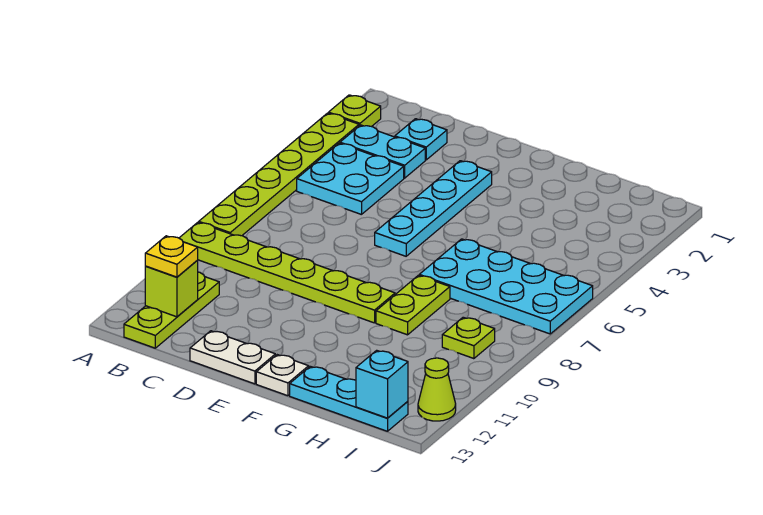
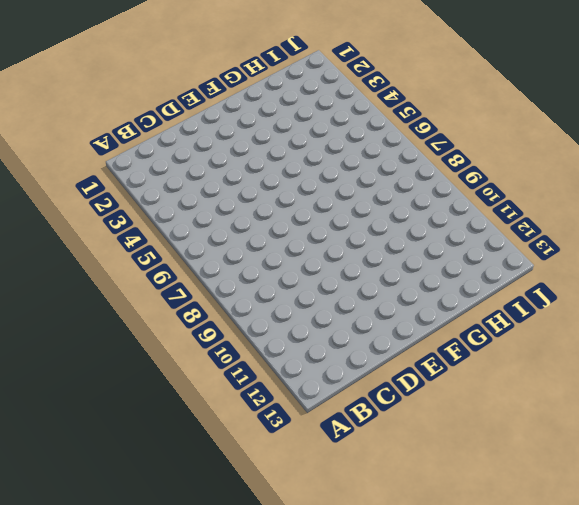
none -> lime plate A2 level 1
none -> lime plate A3:A8 level 1
none -> lime plate A9:F9 level 1

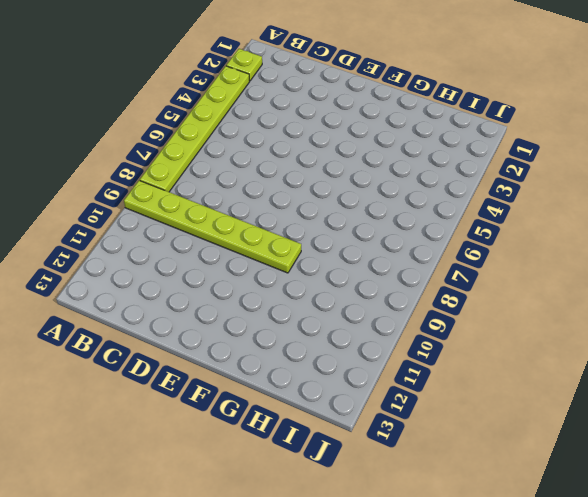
none -> cyan plate B3:C3 level 1
none -> cyan plate B4:C5 level 1
none -> lime plate B11:B13 level 1

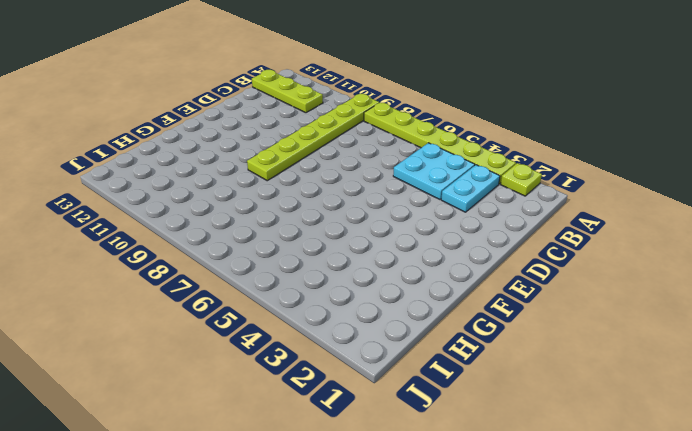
none -> cyan plate C2 level 1
none -> white plate D13:E13 level 1
none -> cyan plate E3:E6 level 1

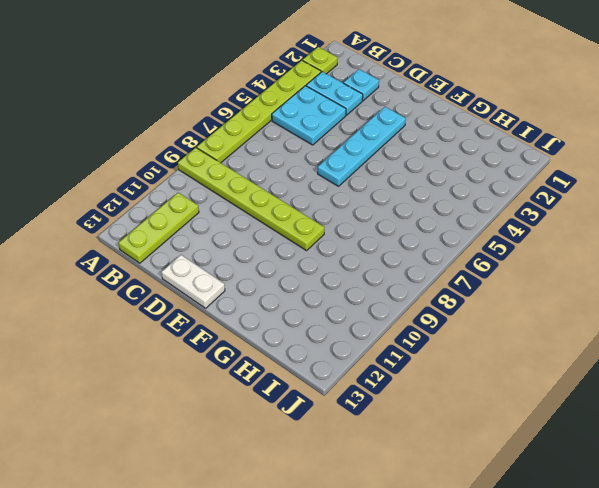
none -> white plate F13 level 1
none -> cyan plate G6:J7 level 1
none -> lime plate G8:G9 level 1

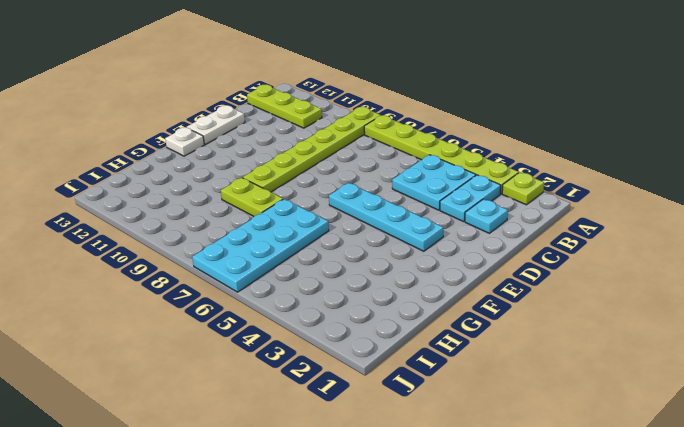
none -> cyan plate G13:I13 level 1
none -> lime plate I9 level 1
none -> lime cone J12 level 1

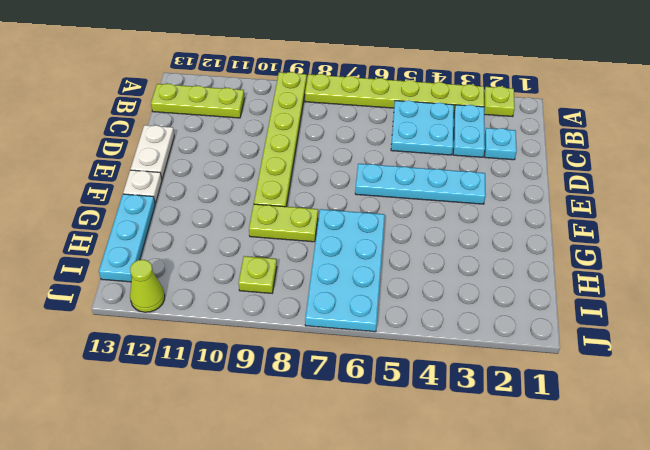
none -> lime brick B12 level 2
none -> cyan brick I13 level 2
none -> yellow plate B12 level 3

